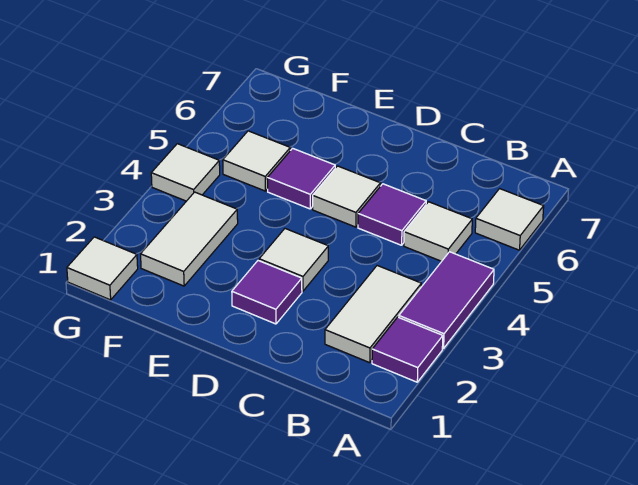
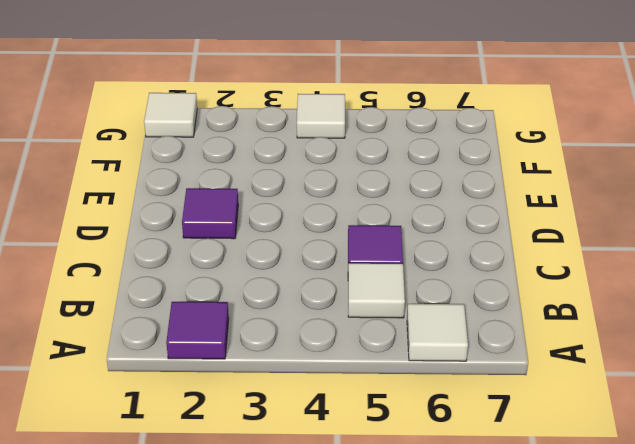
none -> purple tile A3:A4 level 1
none -> white tile B2:B3 level 1
none -> white tile D3 level 1

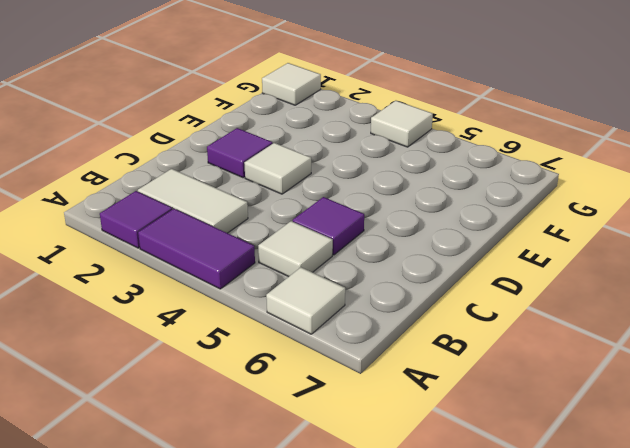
none -> white tile D5 level 1
none -> purple tile E5 level 1
none -> white tile F2:F3 level 1

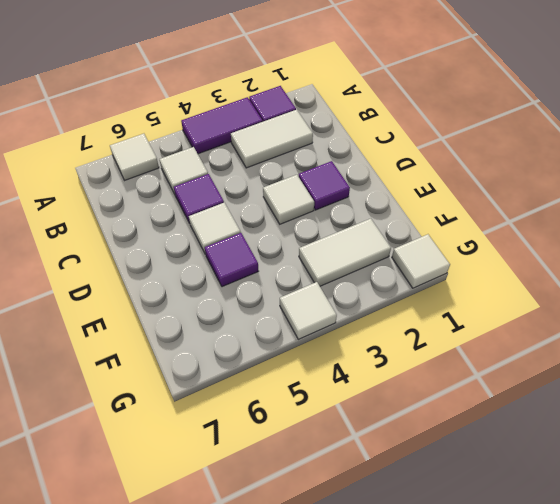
none -> white tile F5 level 1

